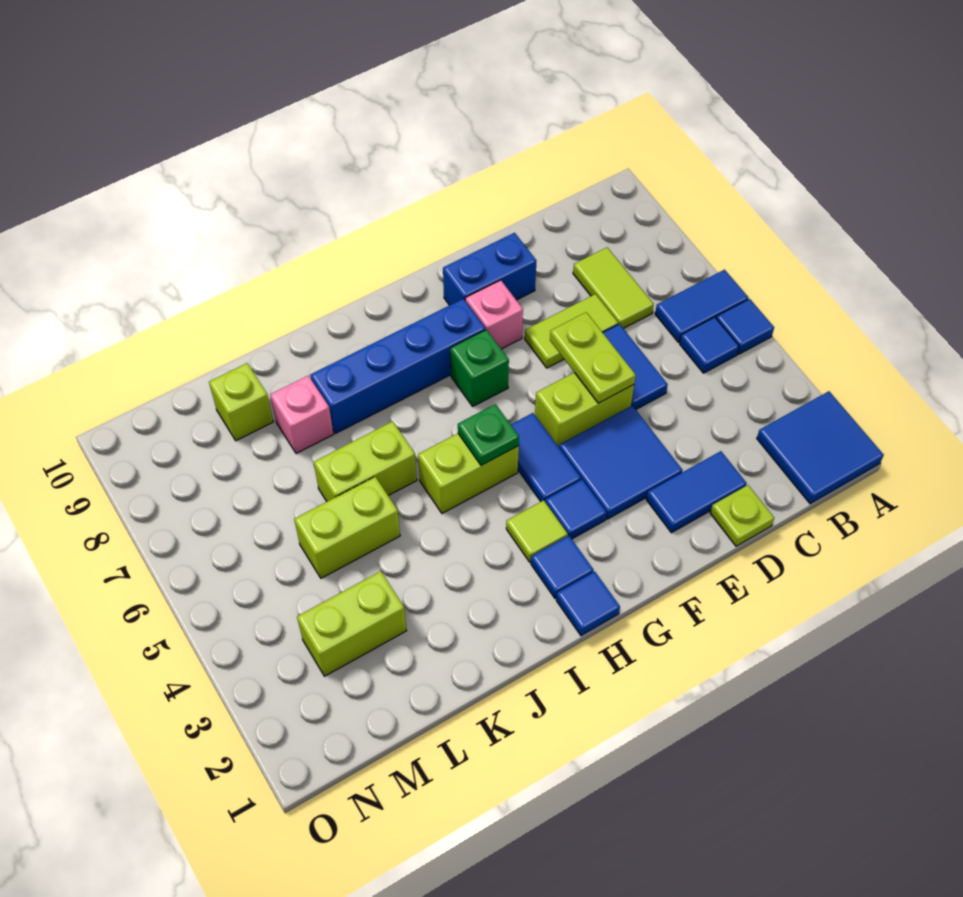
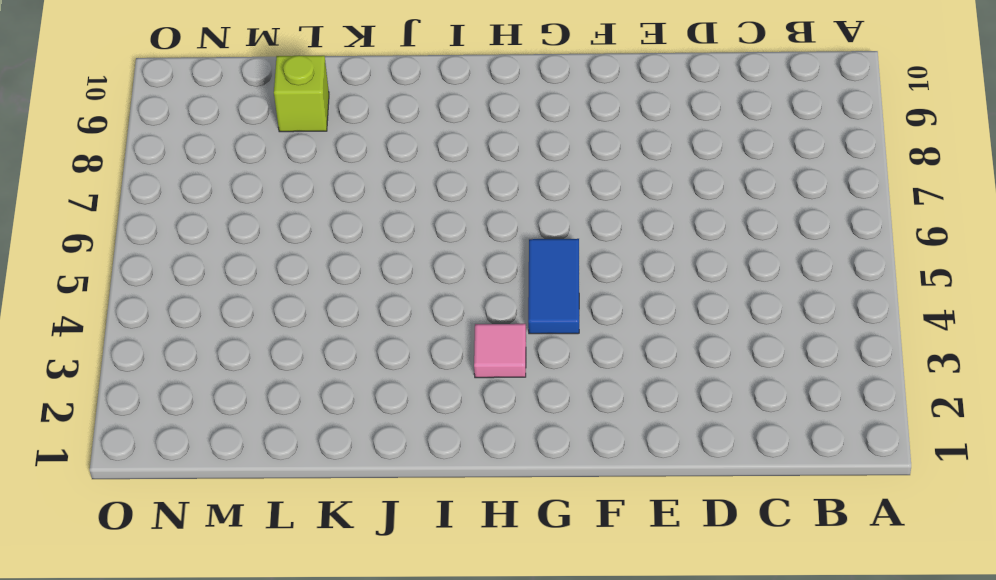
pink tile H3 level 1 -> lime tile H3 level 1
none -> blue tile A1:B2 level 1
none -> blue tile A5 level 1
none -> blue tile A6:B6 level 1

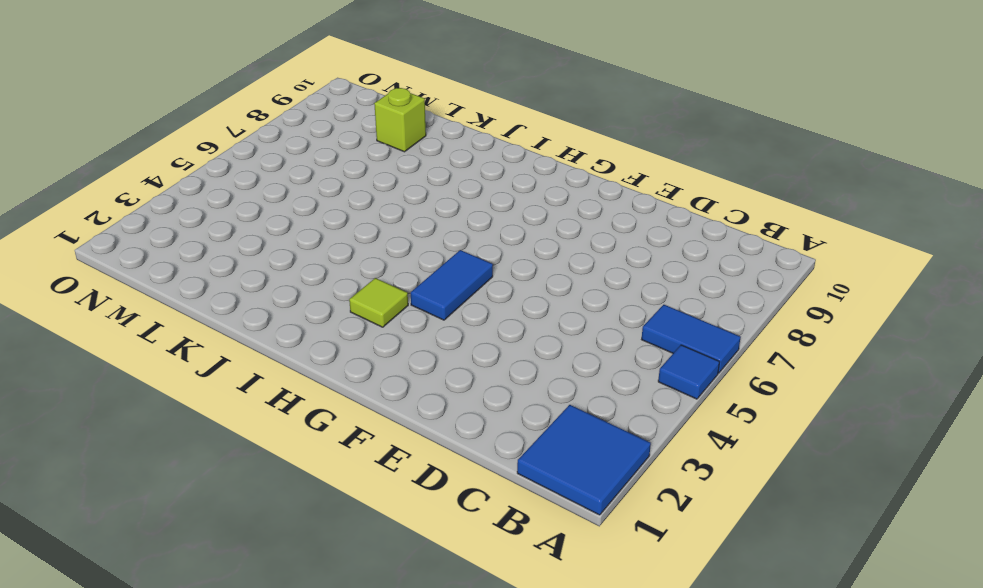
none -> blue tile B5 level 1
none -> lime tile C7:C8 level 1
none -> lime plate D1 level 1

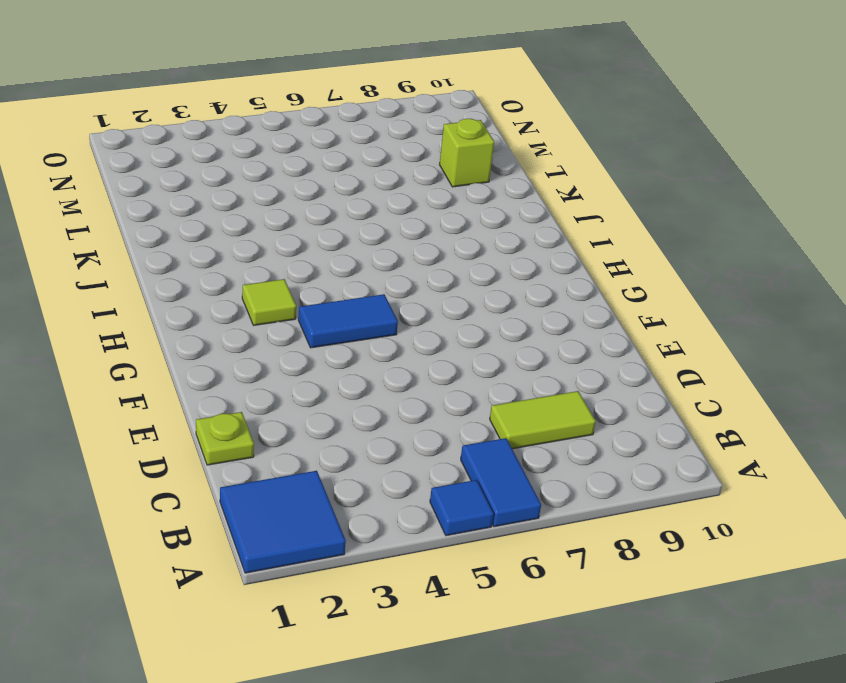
none -> blue tile B5 level 1
none -> blue tile D2:E2 level 1
none -> blue tile D5:D6 level 1

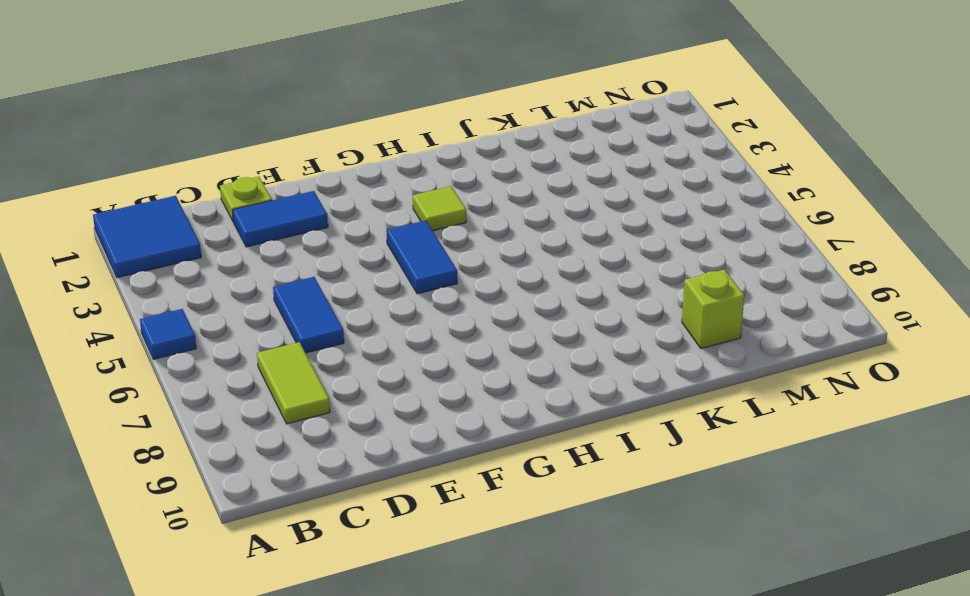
none -> blue tile A6:B6 level 1
none -> blue tile B5 level 1
none -> lime tile D7:E7 level 1

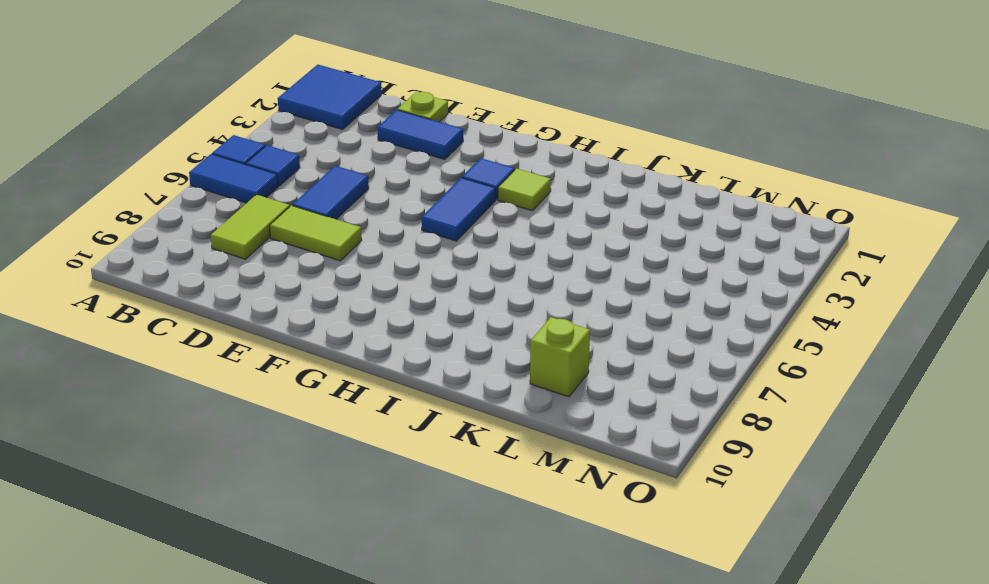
none -> blue tile E3:F4 level 1
none -> lime brick E5:F5 level 1
none -> blue brick E9:F9 level 1

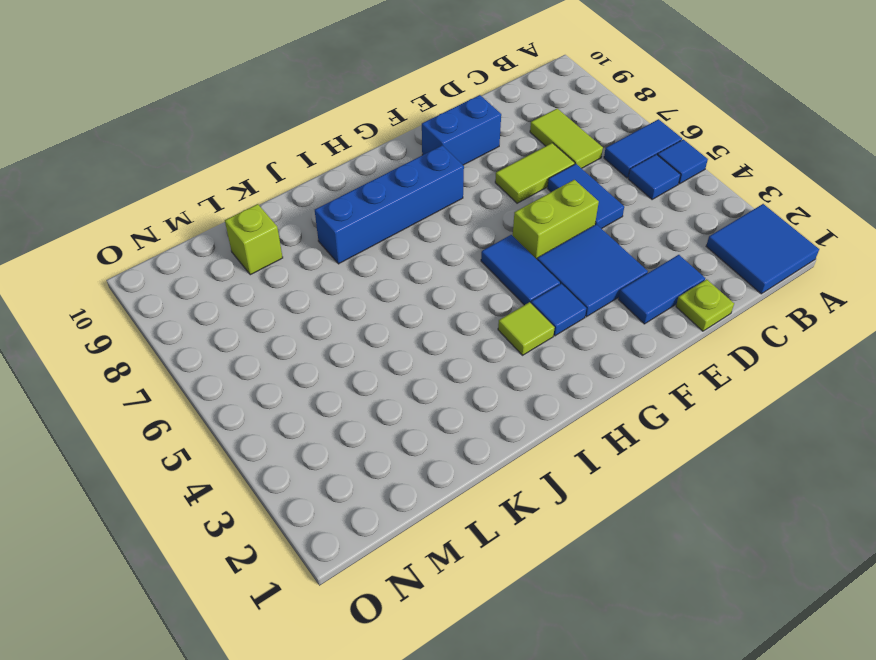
none -> pink brick F8 level 1
none -> green brick G7 level 1
none -> blue tile H1 level 1

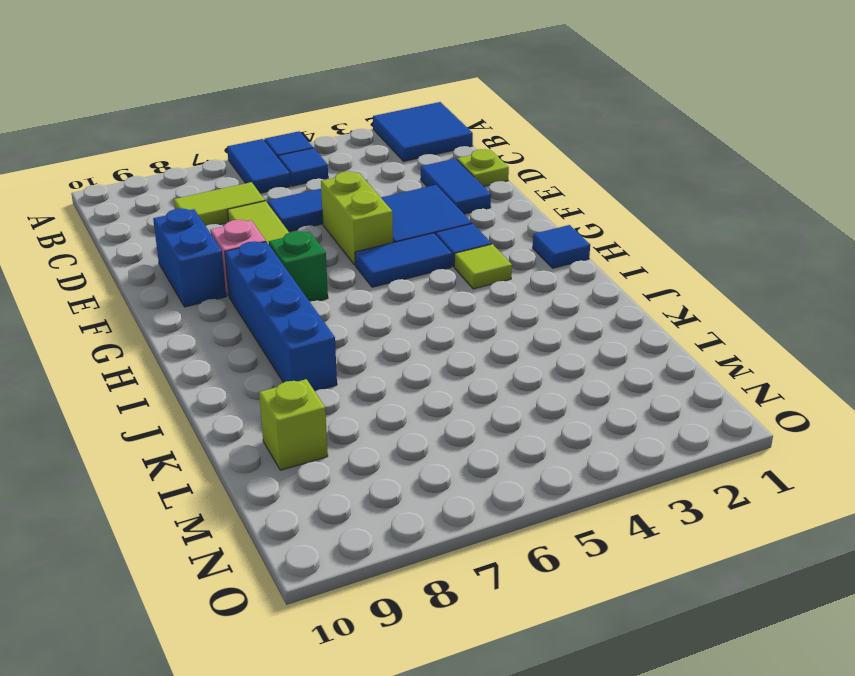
none -> blue tile H2 level 1
none -> lime brick H5:I5 level 1
none -> lime brick J6:K6 level 1

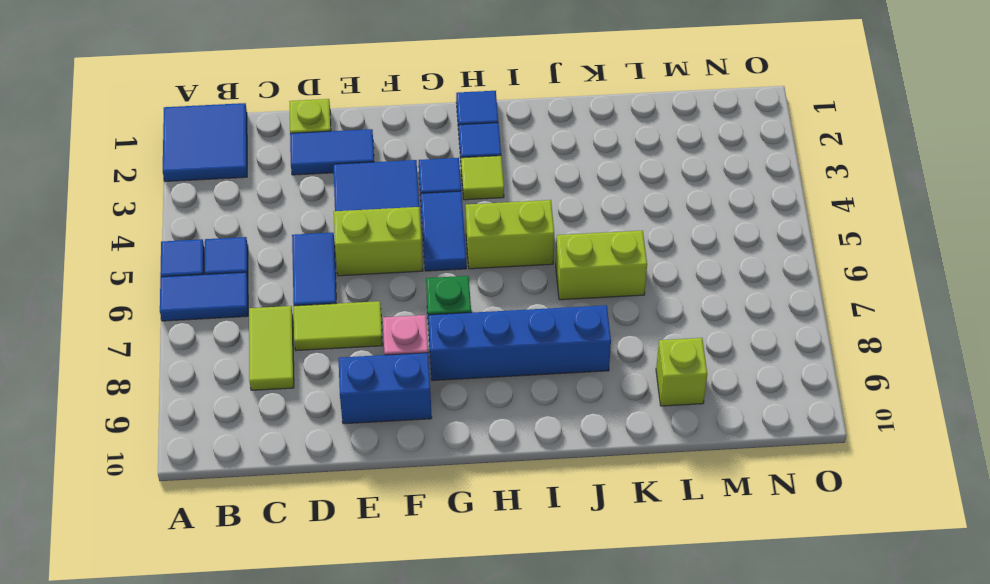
none -> lime brick K5:L5 level 1
none -> pink brick K8 level 1
none -> lime brick L3:M3 level 1

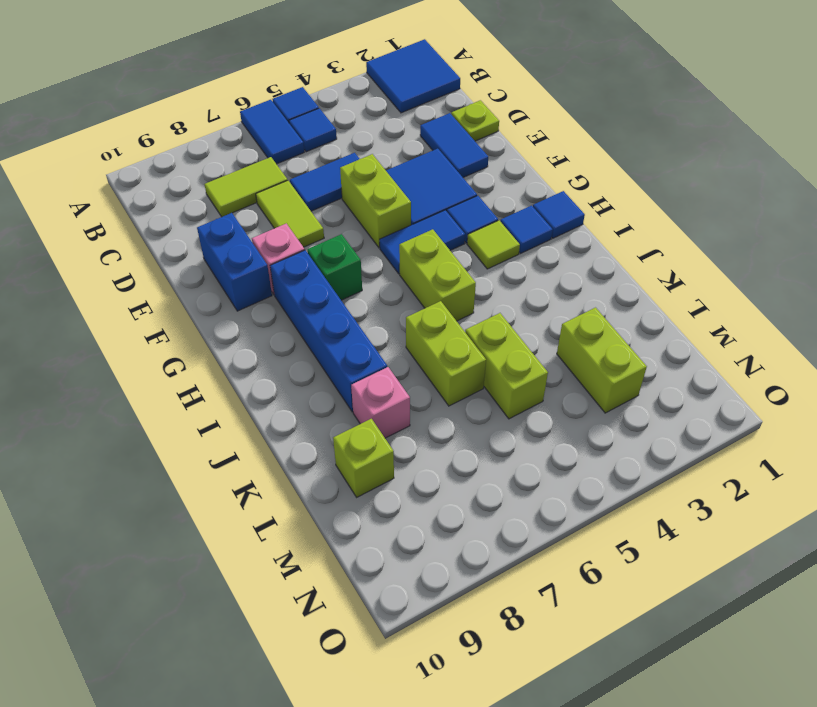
none -> lime plate E5:E6 level 2
none -> green plate H5 level 2

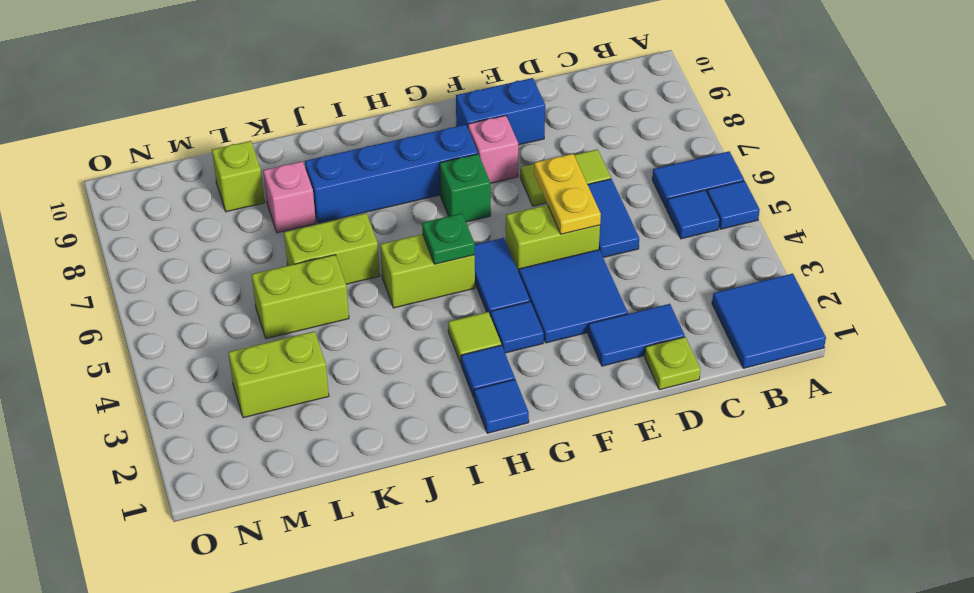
yellow plate E5:E6 level 2 -> lime plate E5:E6 level 2
none -> lime tile C7:C8 level 1

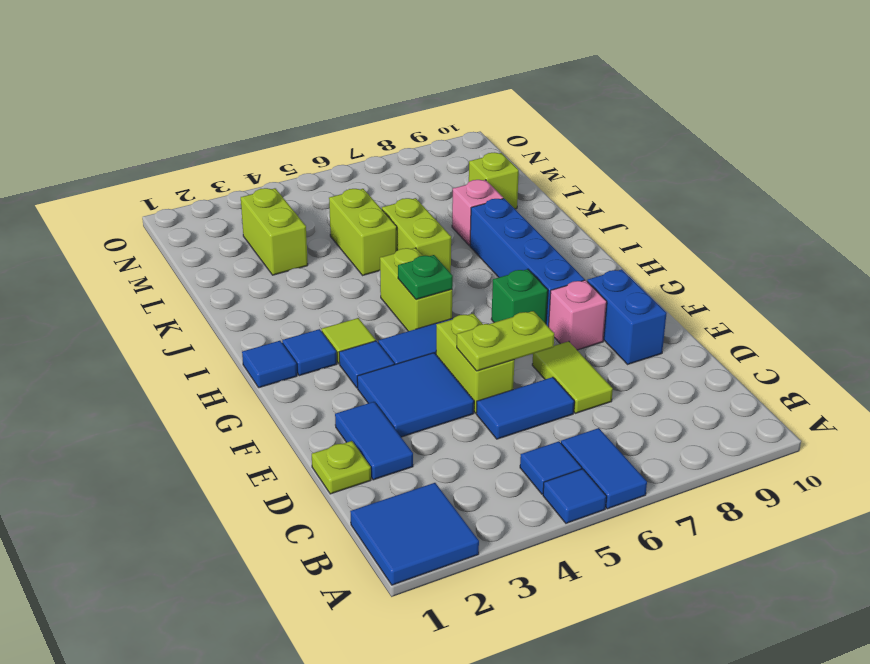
none -> lime tile C7:C8 level 1

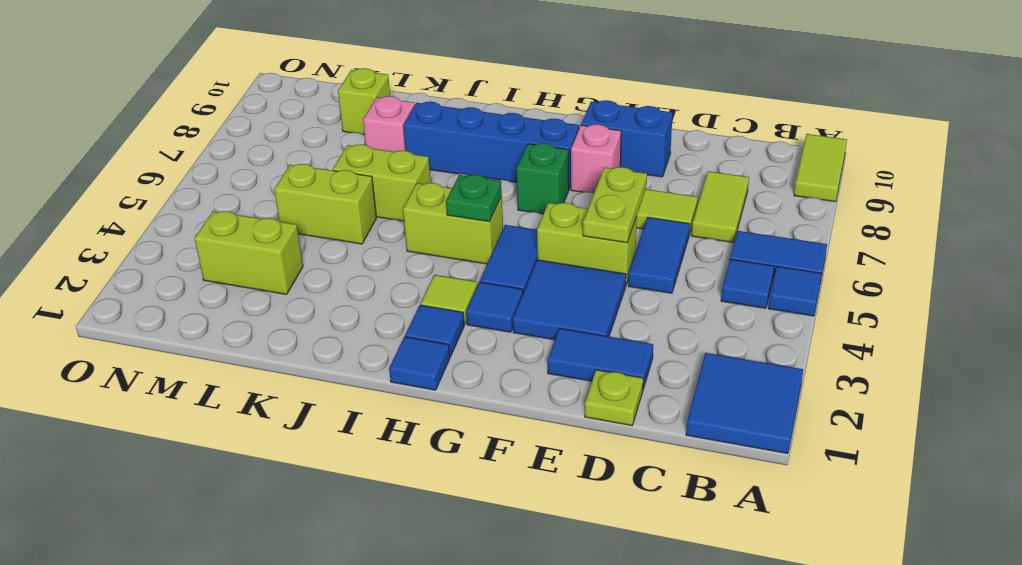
lime tile A9:A10 level 1 -> none

